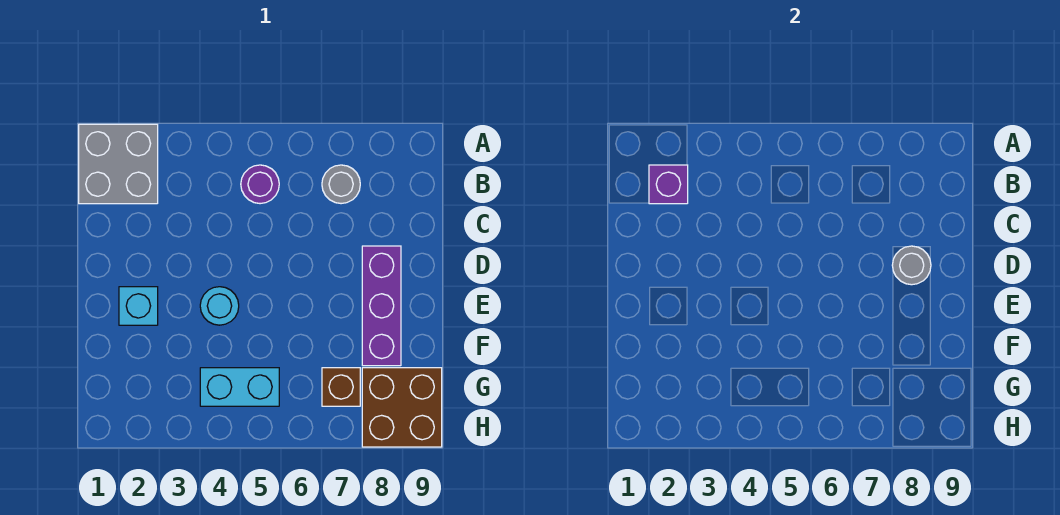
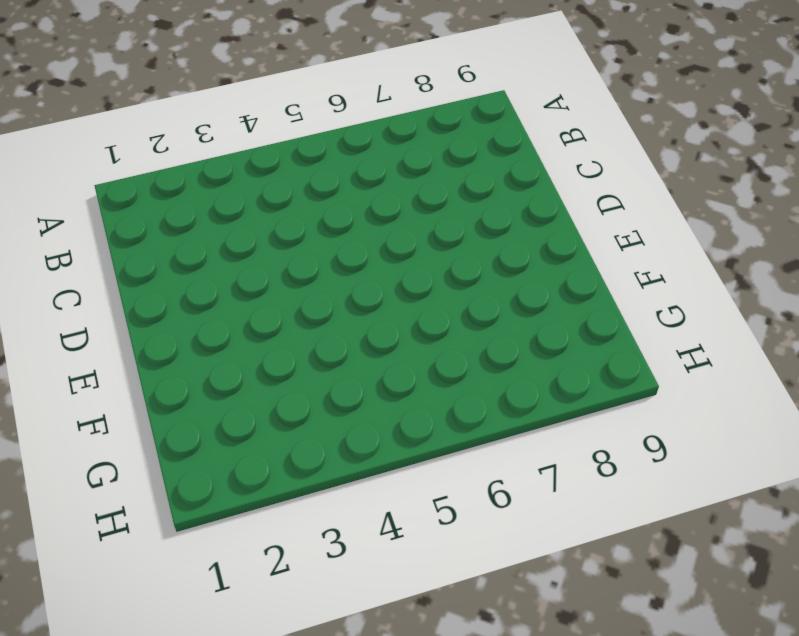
none -> grey brick A1:B2 level 1
none -> purple round brick B5 level 1

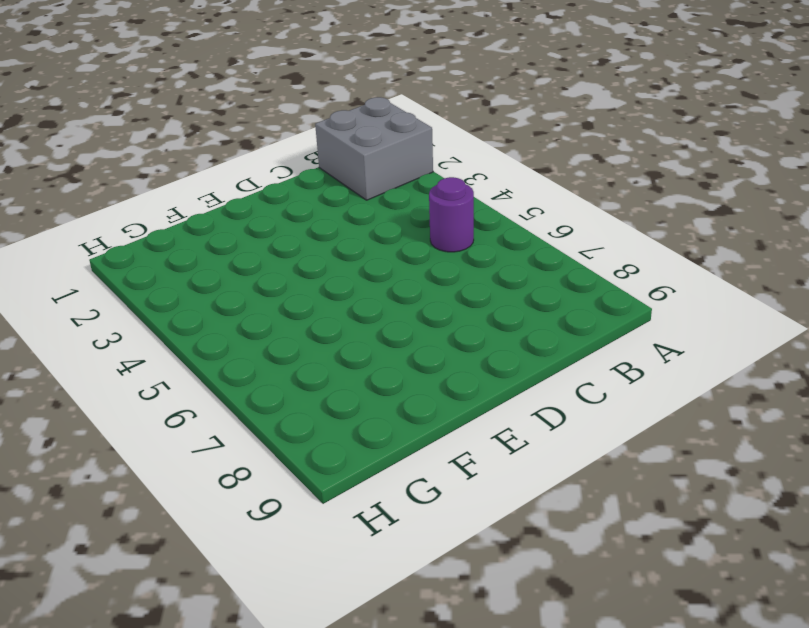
none -> grey round brick B7 level 1
none -> purple brick D8:F8 level 1

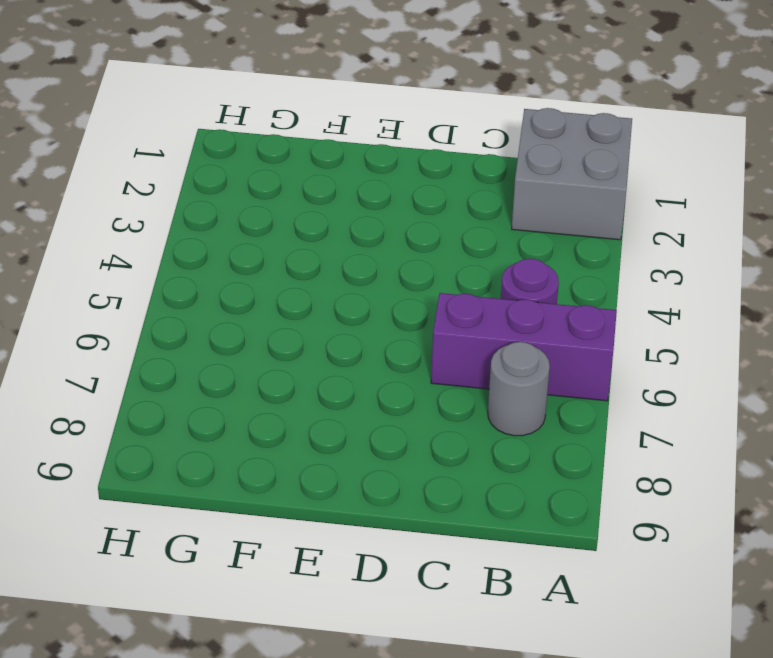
purple brick A6:C6 level 1 -> purple brick D8:F8 level 1
none -> cyan brick E2 level 1
none -> cyan round brick E4 level 1

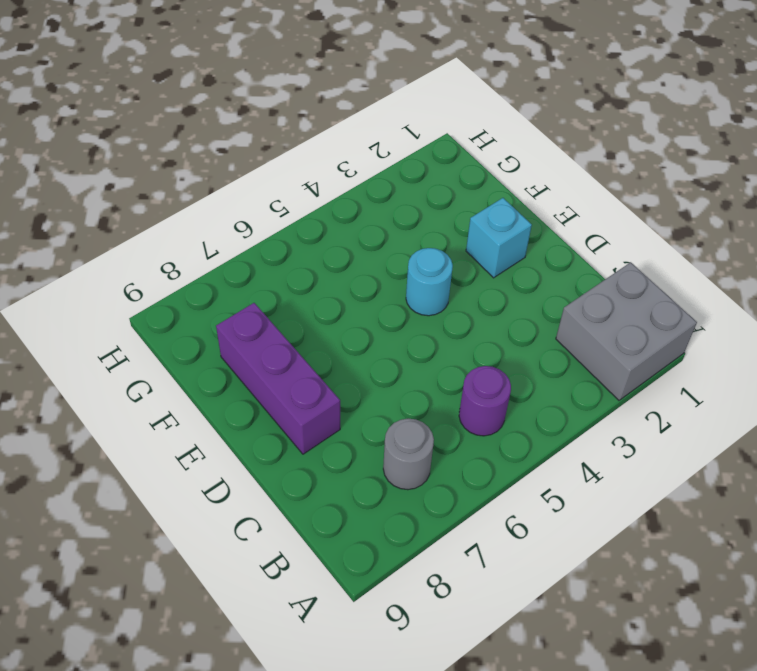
none -> cyan brick G4:G5 level 1
none -> brown brick G7 level 1

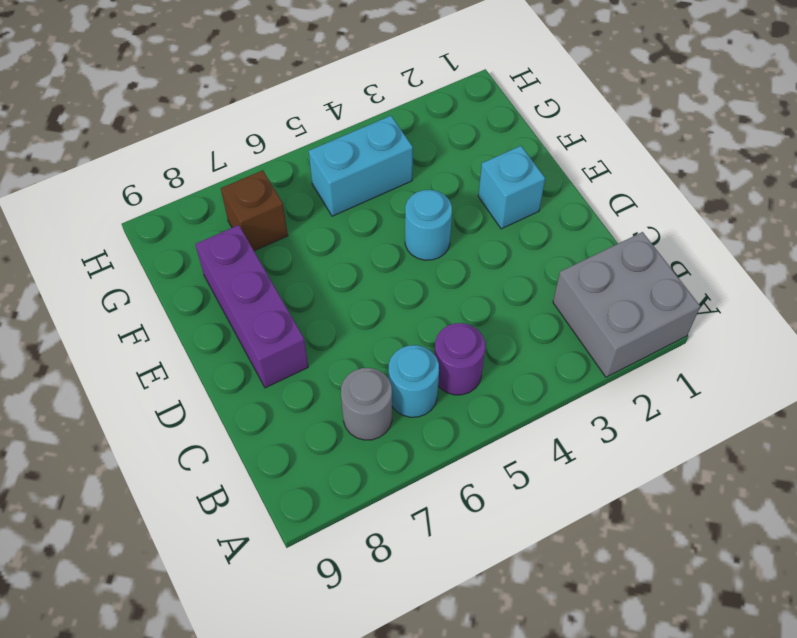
cyan round brick B6 level 1 -> none
none -> brown brick G8:H9 level 1
none -> purple brick B2 level 2

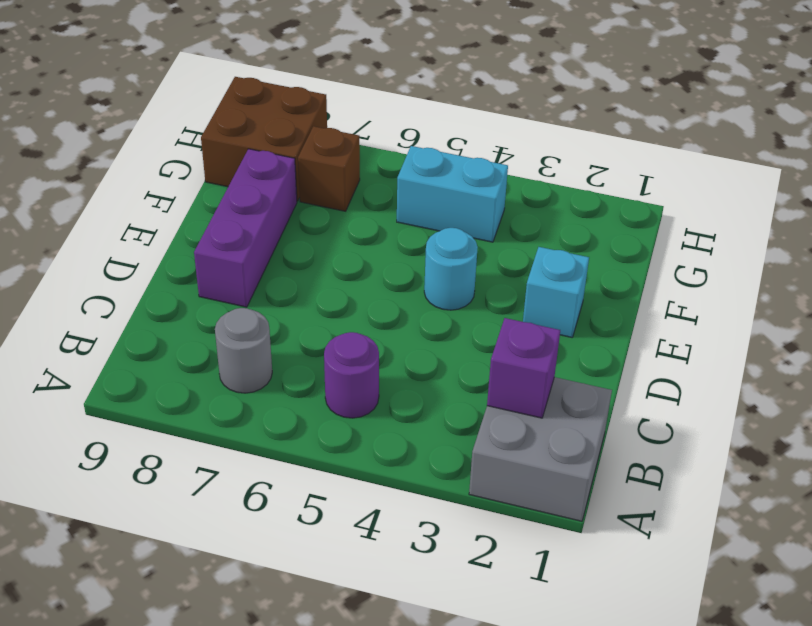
none -> grey round brick D8 level 2

